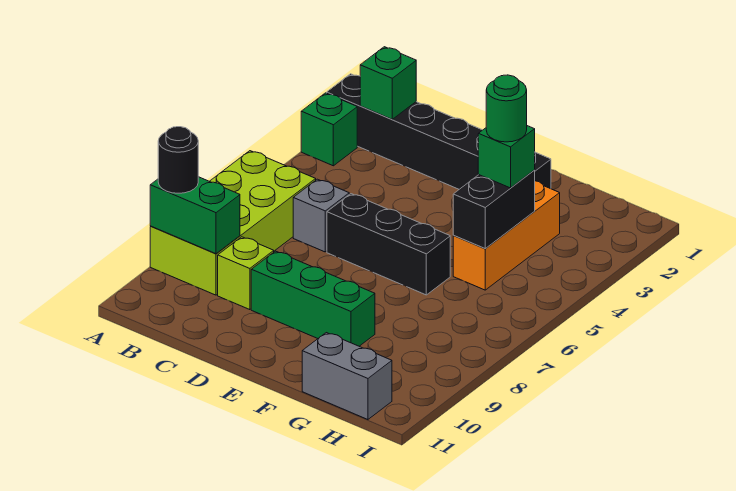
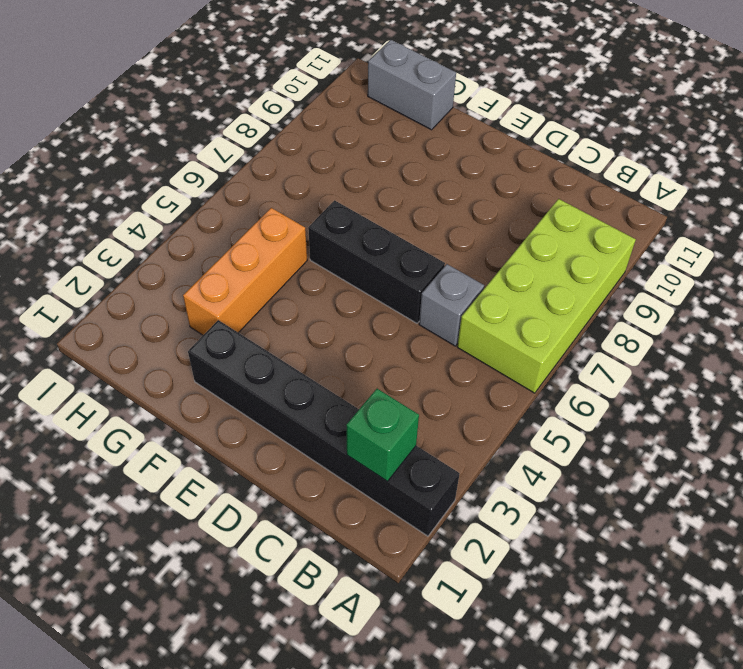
none -> green brick A3 level 1
none -> lime brick C9 level 1
none -> green brick D9:F9 level 1

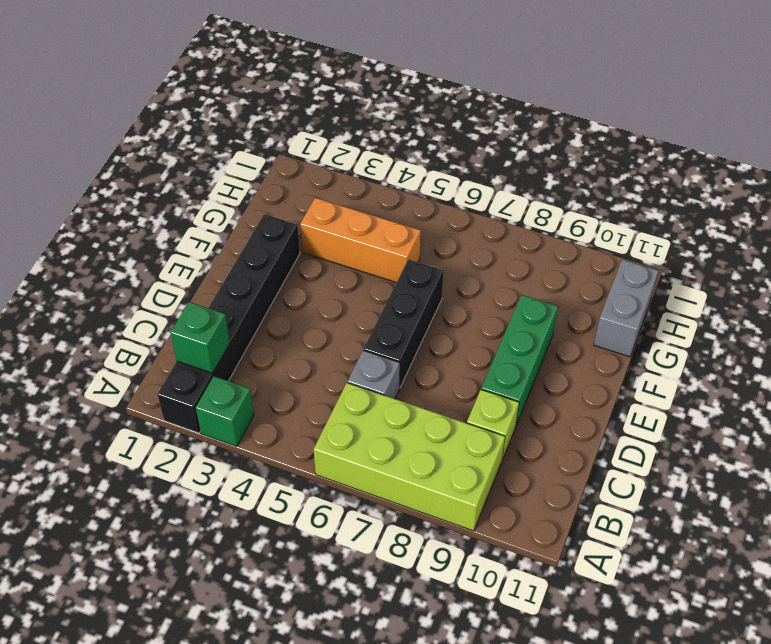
none -> green brick A9:B9 level 2
none -> black brick G4:G5 level 2
none -> black round brick A9 level 3

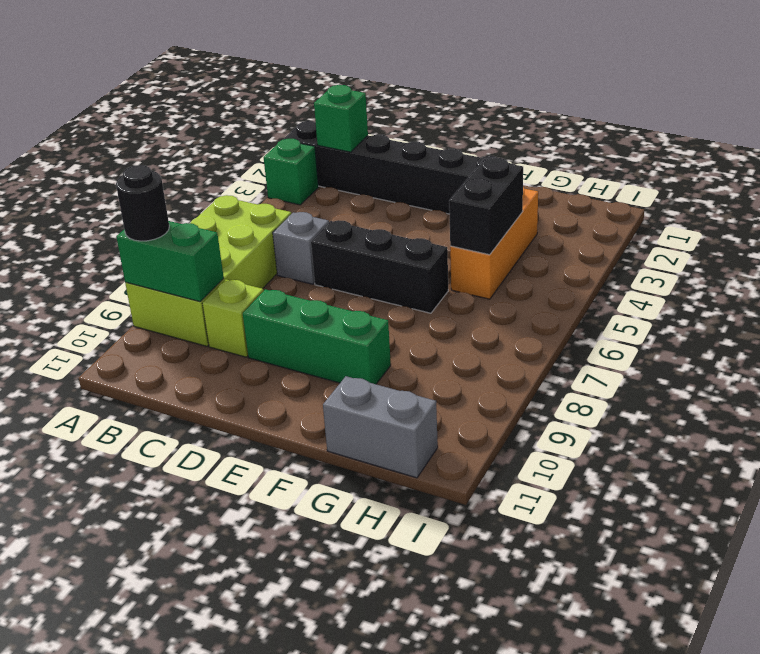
none -> green brick G4 level 3
none -> green round brick G4 level 4

